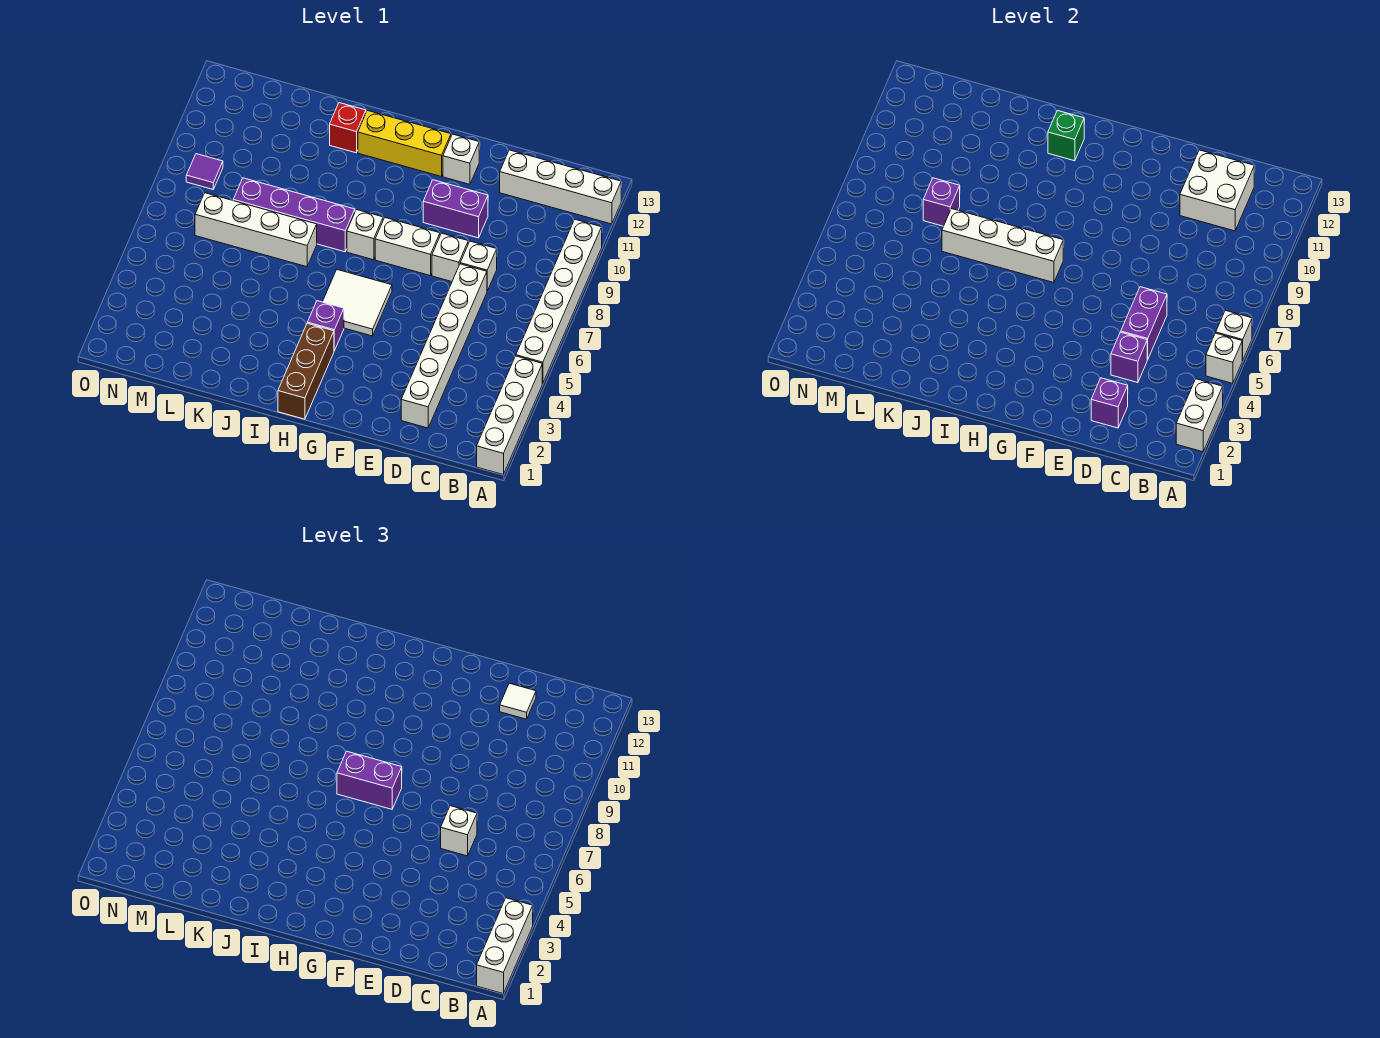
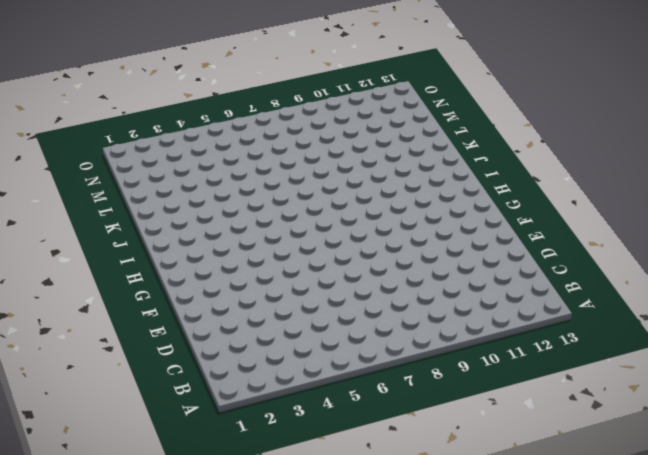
none -> white brick A1:A4 level 1
none -> white brick A5:A10 level 1
none -> white brick A12:D12 level 1
none -> white brick D2:D7 level 1

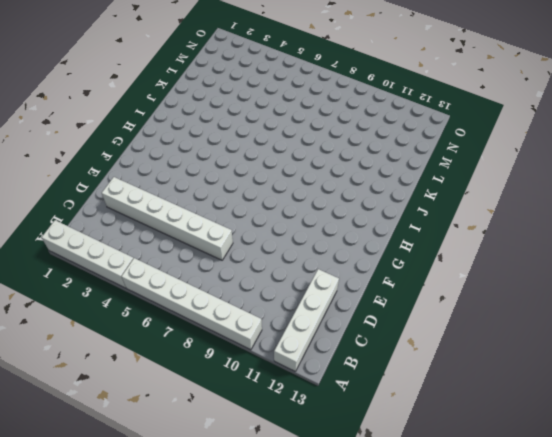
none -> white brick D8 level 1
none -> white brick E8 level 1
none -> purple brick E10:F10 level 1
none -> white brick F8:G8 level 1

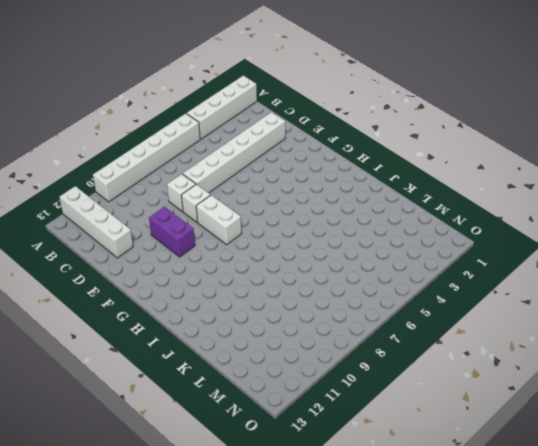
none -> white brick F12 level 1
none -> white tile G5:H6 level 1
none -> yellow brick G12:I12 level 1
none -> brown brick H1:H3 level 1

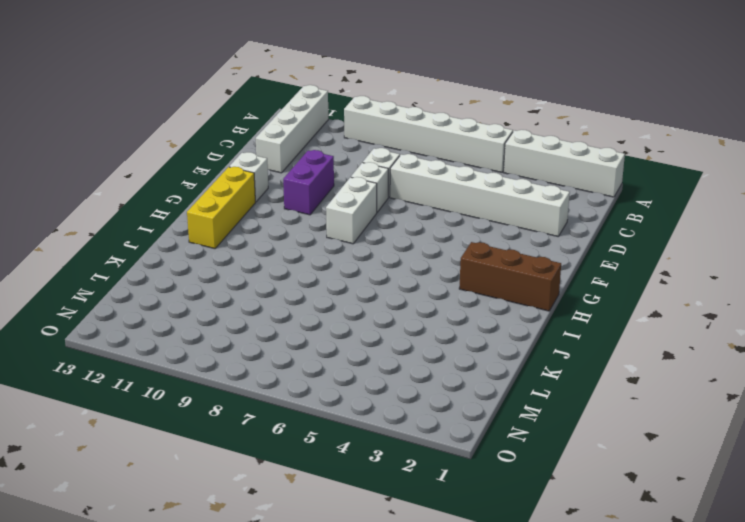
none -> white tile G5:H6 level 1
none -> purple brick H4 level 1
none -> white brick H8 level 1
none -> purple brick I8:L8 level 1

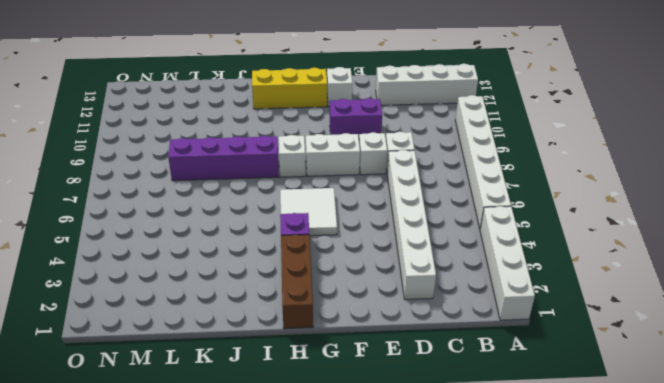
none -> white brick J7:M7 level 1
none -> red brick J12 level 1
none -> purple tile N9 level 1
none -> white brick A2:A3 level 2

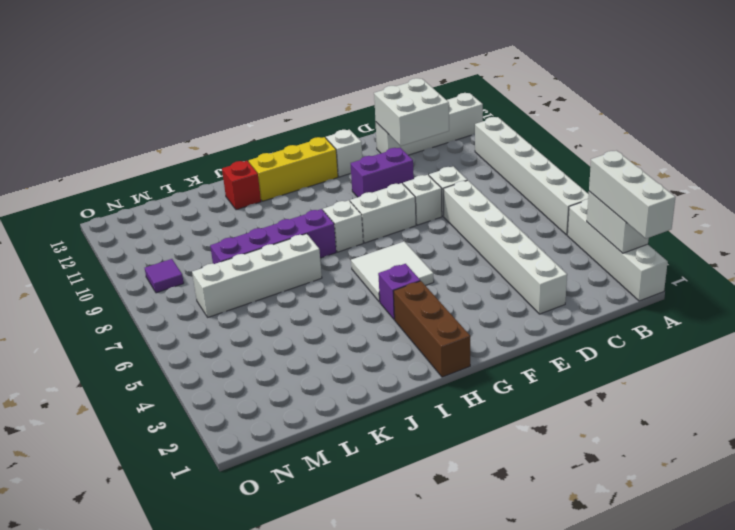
none -> white brick A5 level 2
none -> white brick A6 level 2
none -> purple brick D2 level 2
none -> purple brick D4 level 2

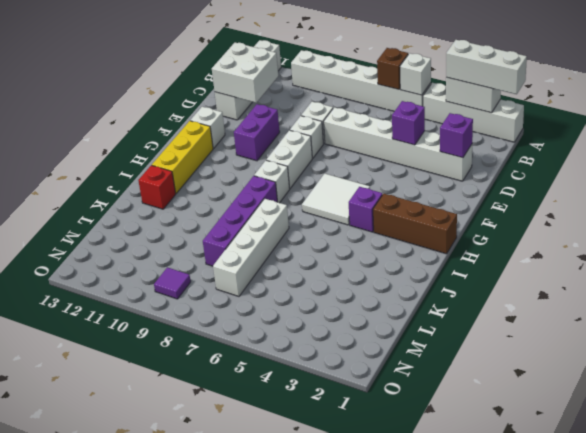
brown brick A6 level 2 -> white brick A6 level 2
none -> purple brick D5:D6 level 2
none -> white brick H7:K7 level 2
none -> green brick I12 level 2
none -> purple brick L8 level 2

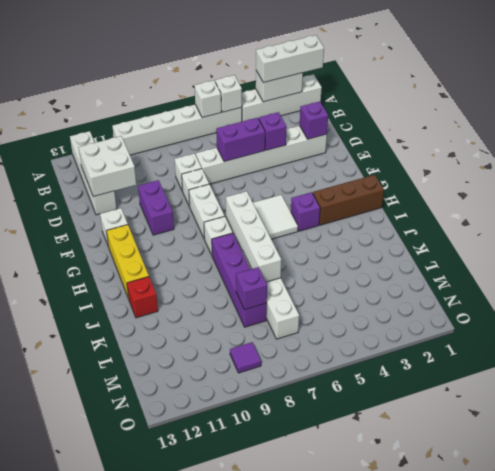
none -> green brick I12 level 2
none -> white brick D6 level 3
none -> white tile D12 level 3
none -> purple brick G7:H7 level 3

